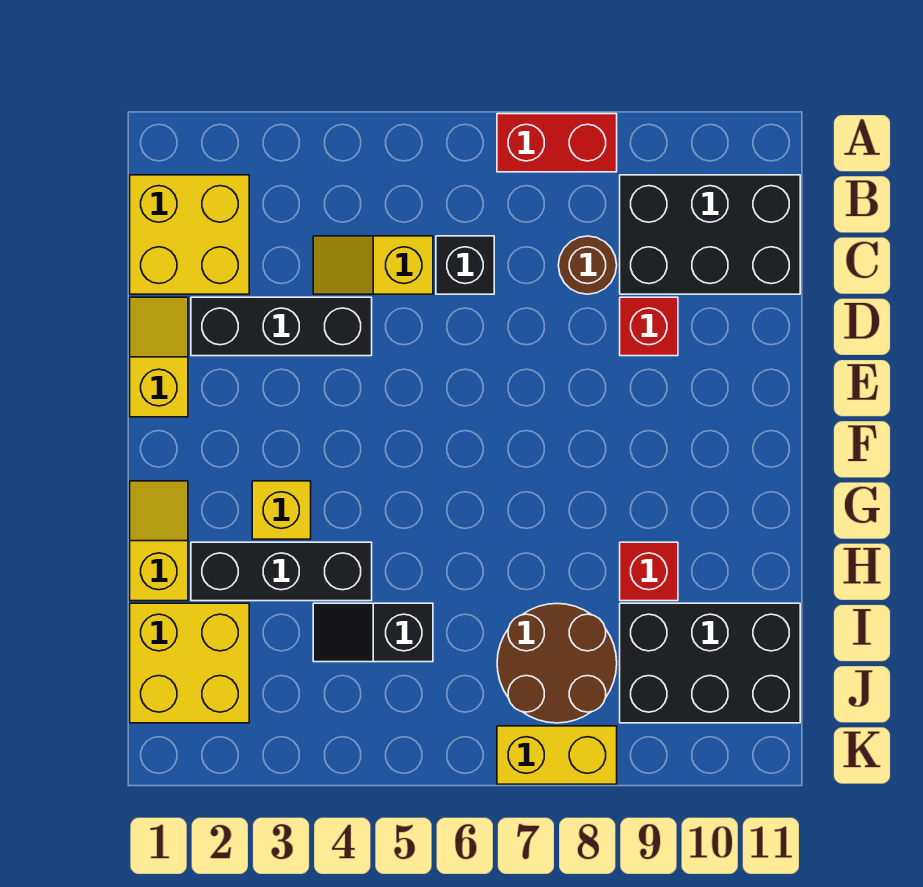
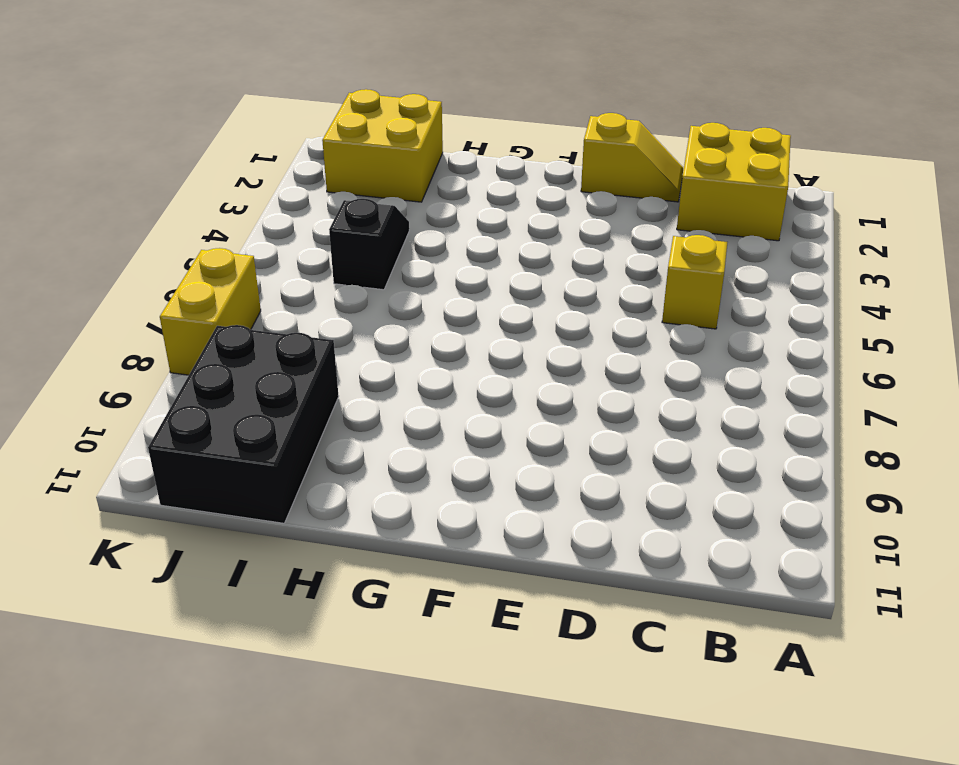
none -> red brick A7:A8 level 1
none -> black brick B9:C11 level 1
none -> black brick C6 level 1

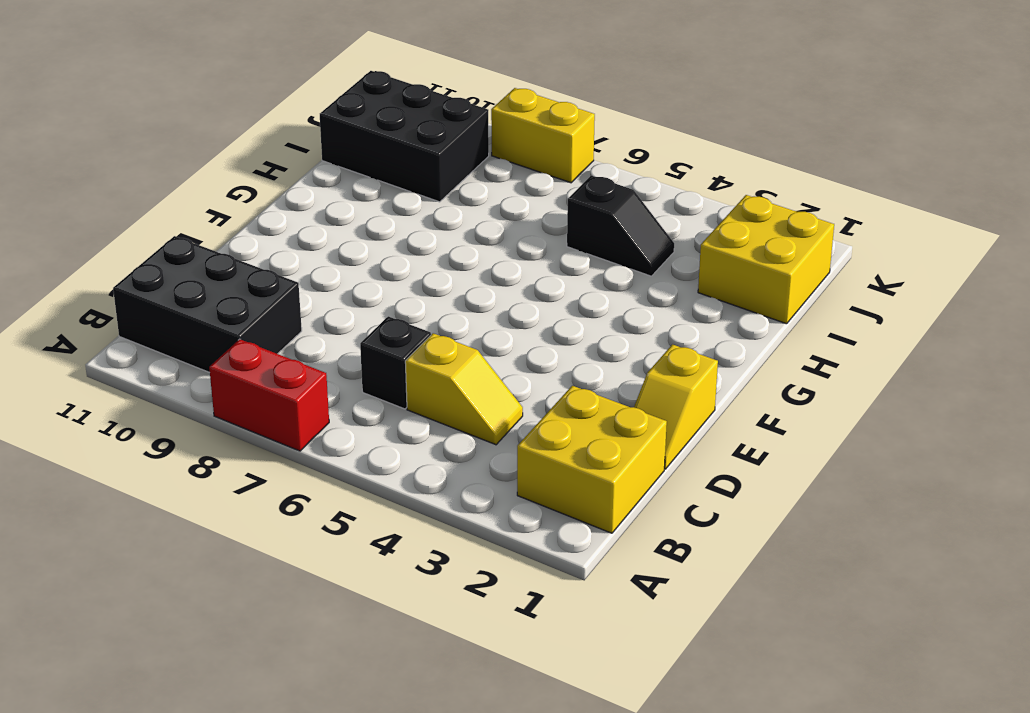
none -> brown round brick C8 level 1
none -> black brick D2:D4 level 1
none -> red brick D9 level 1

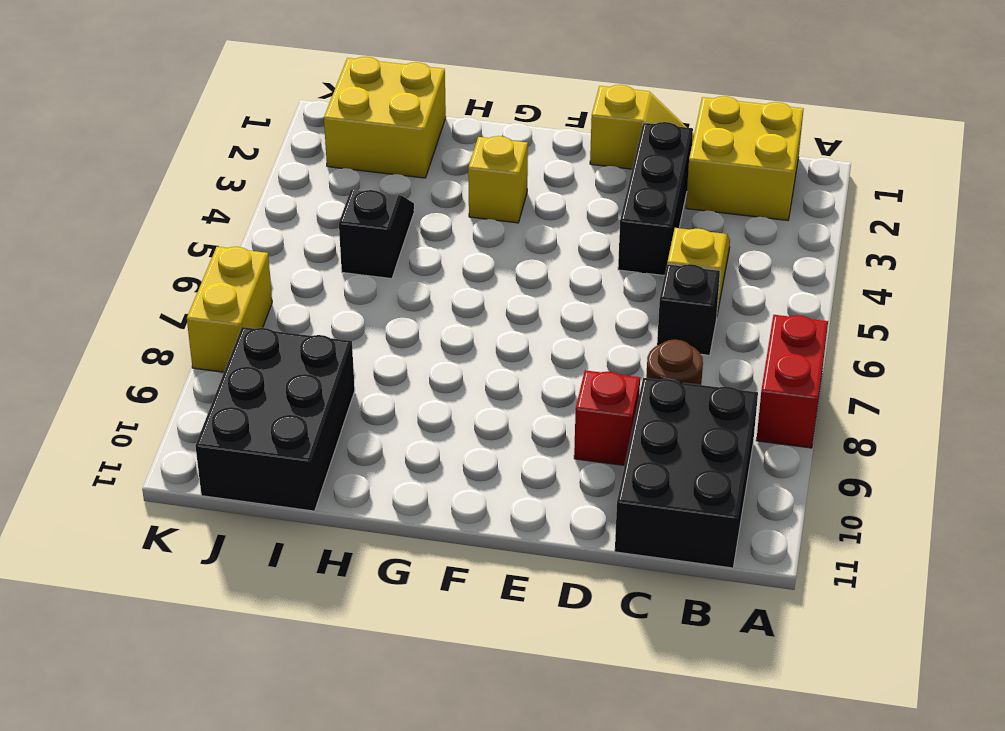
none -> yellow slope G1:H1 level 1 top H
none -> black brick H2:H4 level 1
none -> red brick H9 level 1

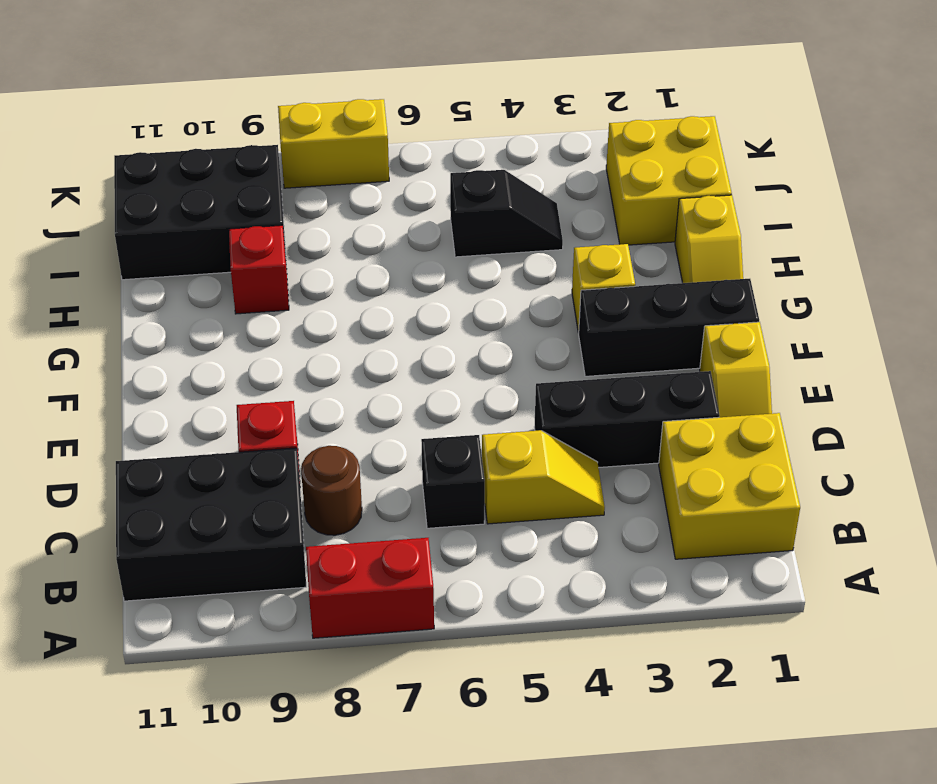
black brick F1:F3 level 1 -> black brick H2:H4 level 1
none -> brown round brick I7:J8 level 1

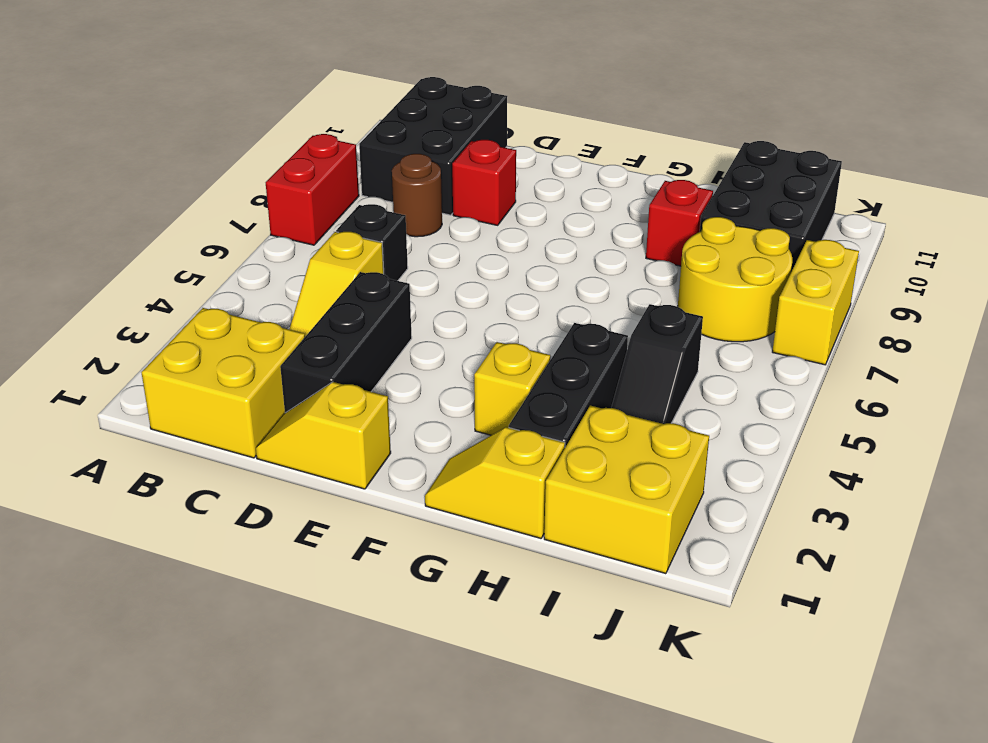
yellow round brick I7:J8 level 1 -> brown round brick I7:J8 level 1

